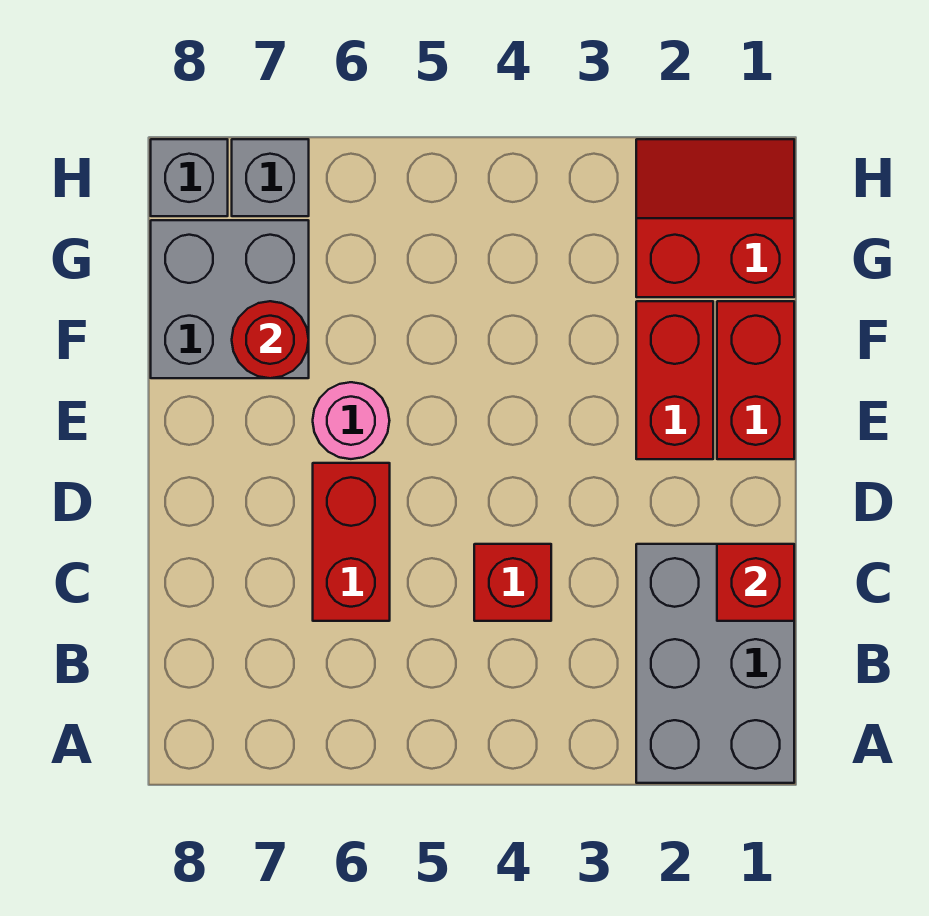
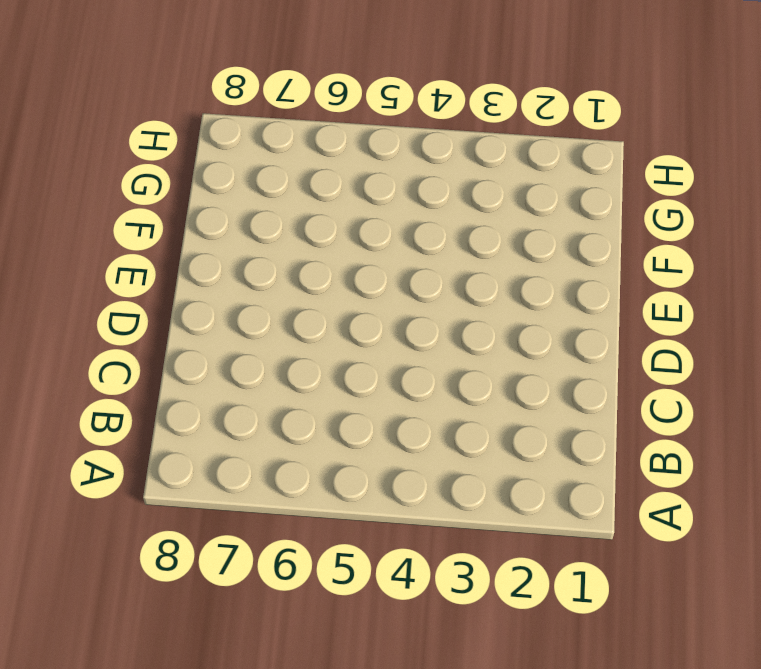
none -> grey brick A1:C2 level 1
none -> red brick C4 level 1
none -> red brick C6:D6 level 1

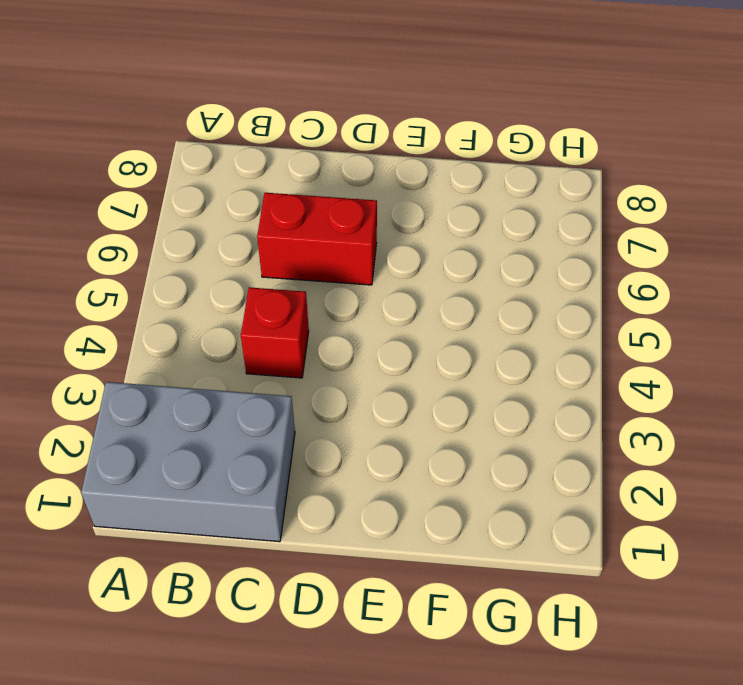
none -> red brick E1:F1 level 1
none -> red brick E2:F2 level 1
none -> pink round brick E6 level 1

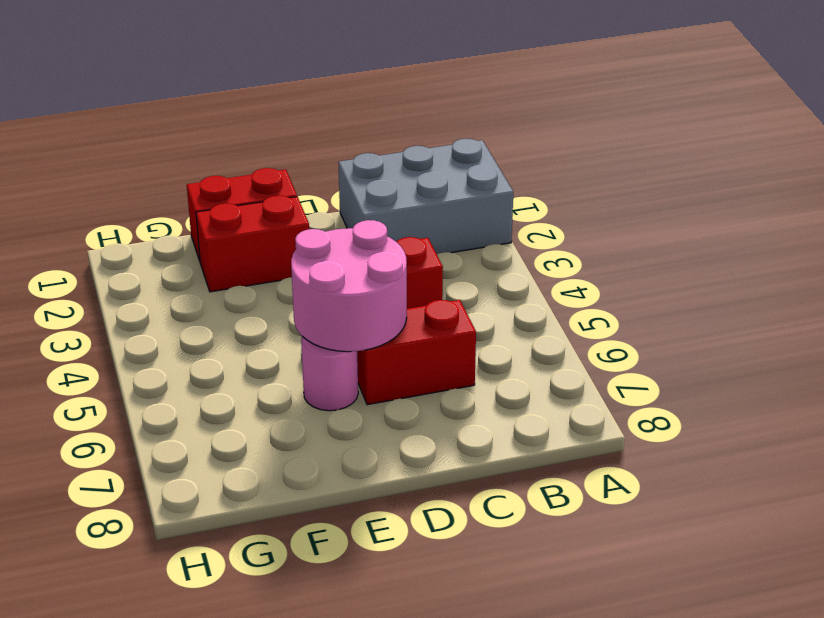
pink round brick D5:E6 level 2 -> none
none -> grey brick F7:G8 level 1
none -> red slope G1:H2 level 1 top G
none -> grey brick H7 level 1

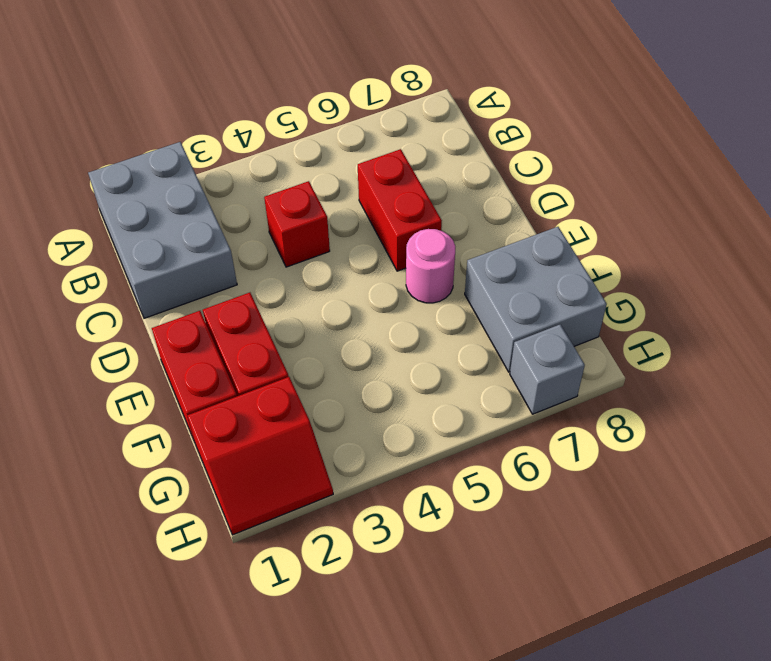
none -> grey brick H8 level 1
none -> red brick C1 level 2
none -> red round brick F7 level 2

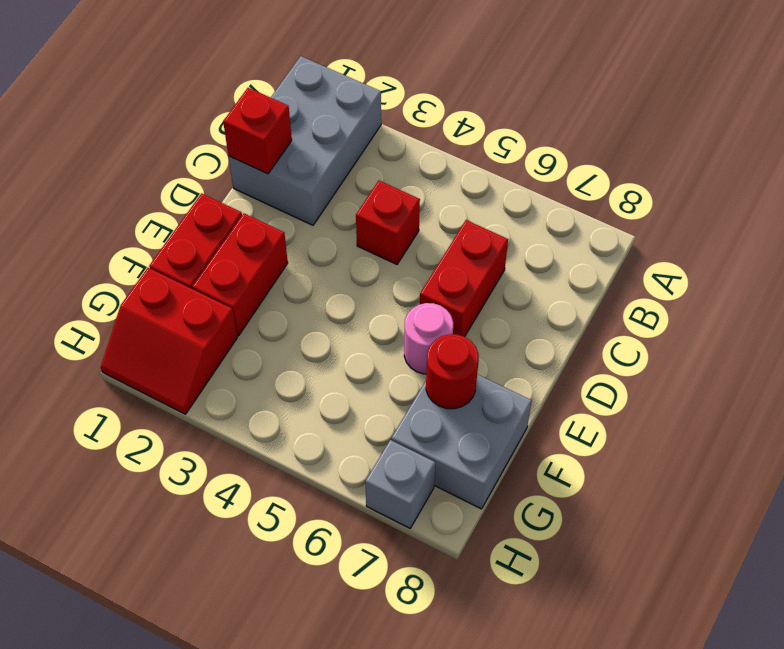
none -> grey brick H8 level 1

